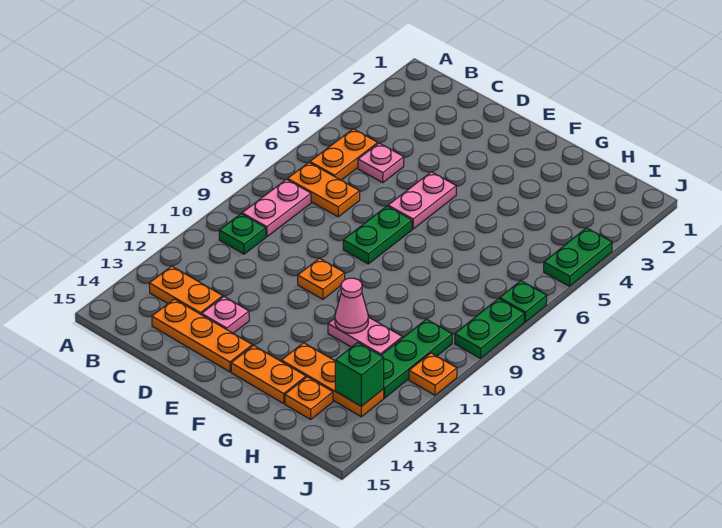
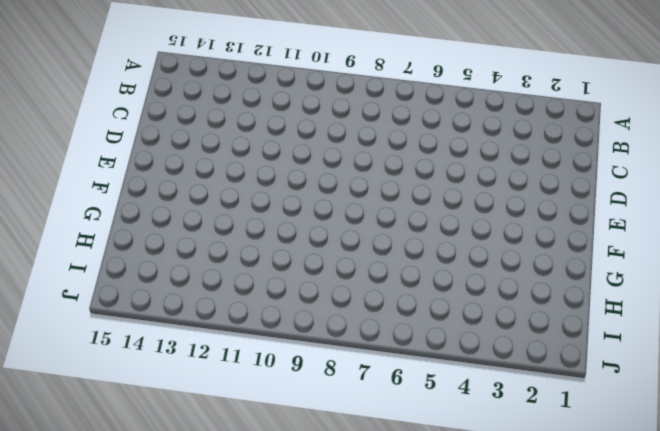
none -> orange plate B5:B6 level 1
none -> orange plate B7:C7 level 1
none -> pink plate B8:B9 level 1

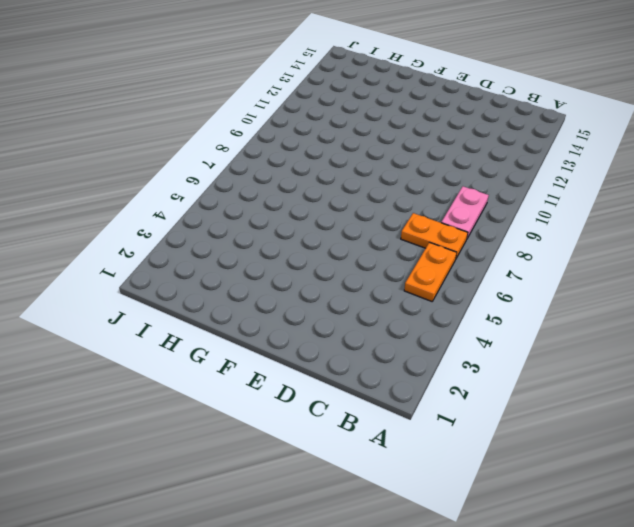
none -> green plate B10 level 1
none -> orange plate B13:C13 level 1
none -> pink plate C5 level 1

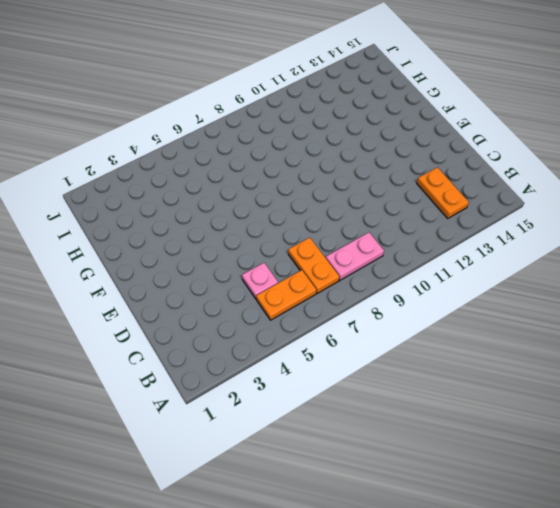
none -> green plate B10 level 1
none -> orange plate C14:E14 level 1
none -> pink plate D13 level 1

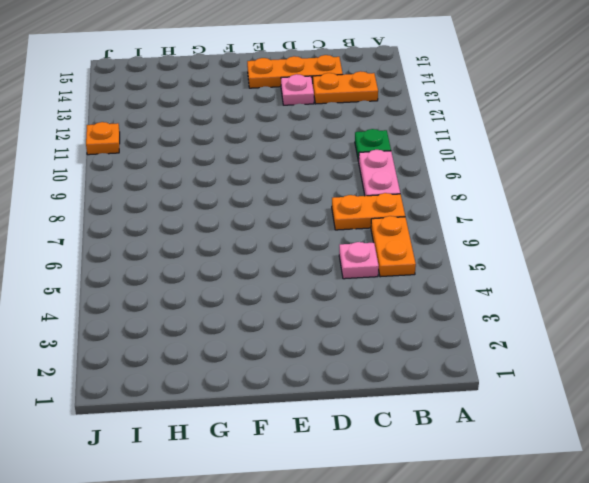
none -> pink plate E5:E6 level 1
none -> green plate E7:E8 level 1
none -> orange plate E10 level 1

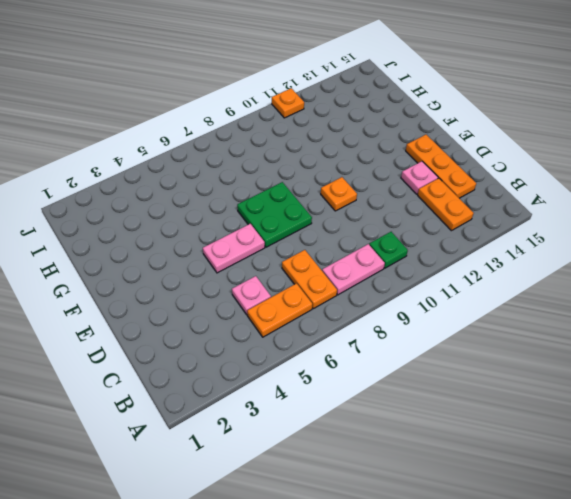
green plate E7:F8 level 1 -> green plate E7:E8 level 1
none -> orange plate F14:G14 level 1
none -> pink plate G11:H11 level 1
none -> orange plate G13:I13 level 1

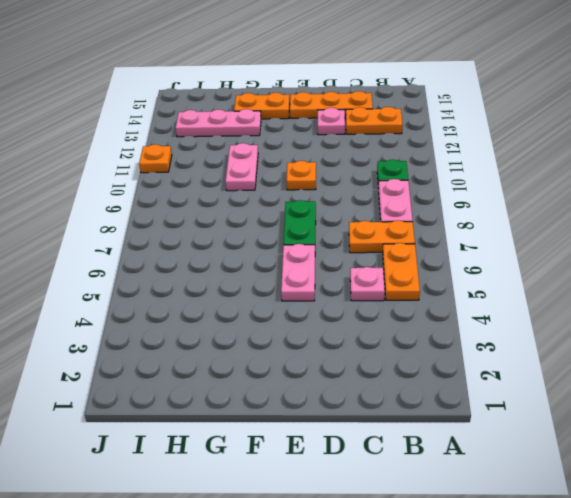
pink plate G10:G11 level 1 -> pink plate G11:H11 level 1
pink plate G13:I13 level 1 -> orange plate G13:I13 level 1
none -> orange plate H14 level 1
none -> green plate I10:I12 level 1
none -> green plate J4:J5 level 1

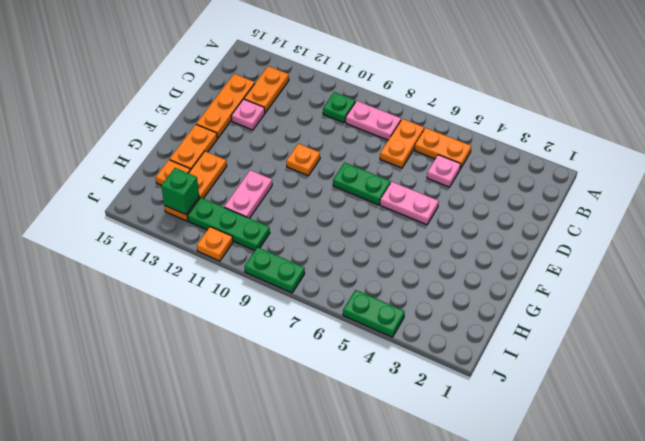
none -> green plate J7 level 1
none -> pink cone G11 level 2

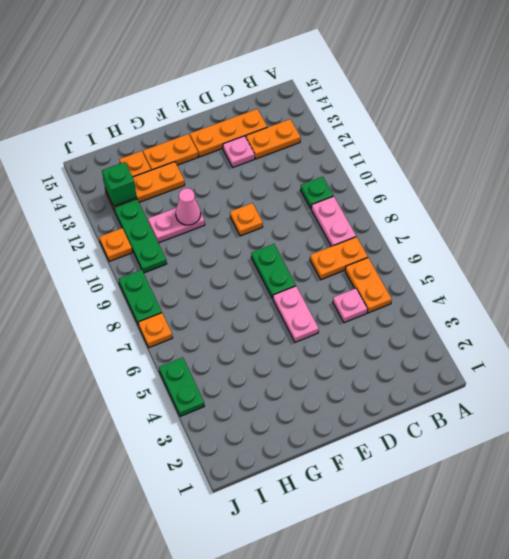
orange plate J7 level 1 -> green plate J7 level 1

